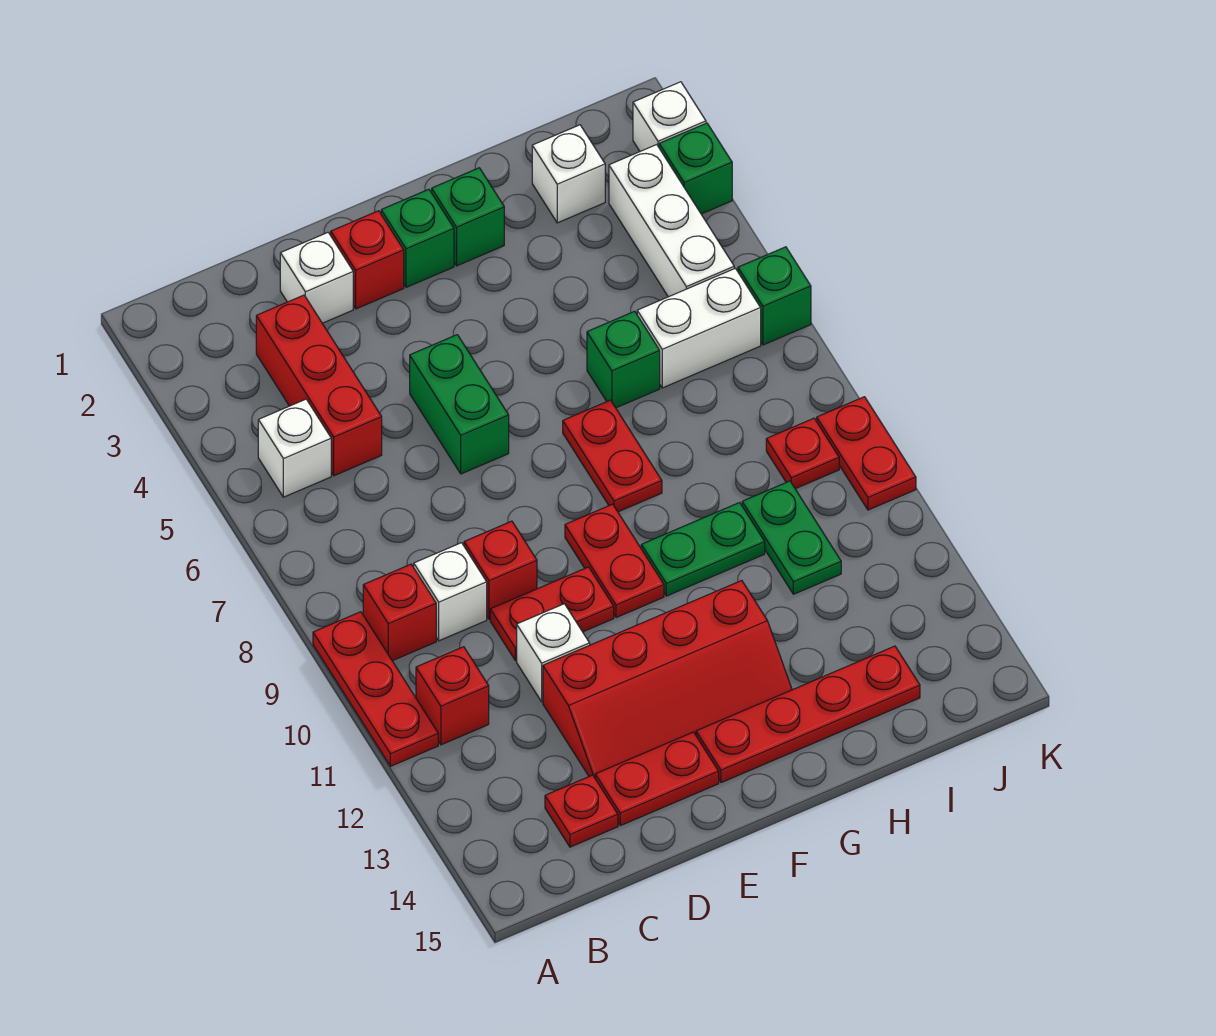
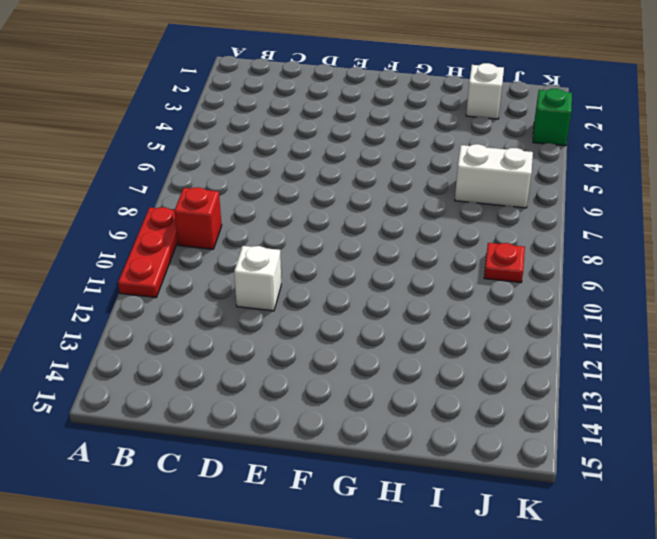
none -> white brick B5 level 1
none -> red brick B11 level 1
none -> red brick C3:C5 level 1
none -> white brick C9 level 1

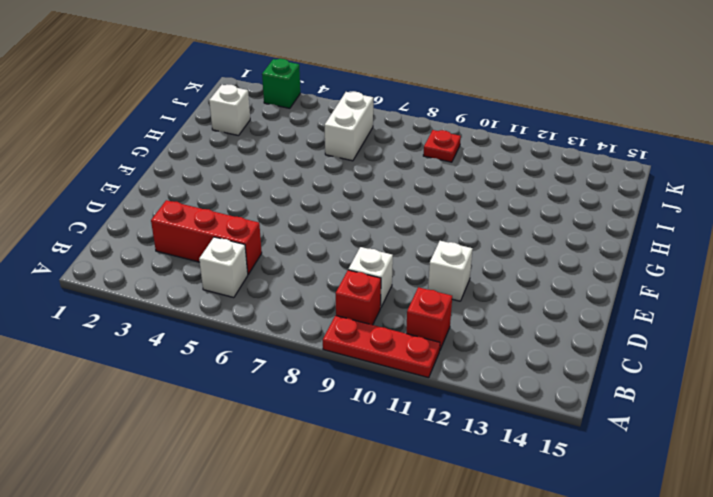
none -> red plate C14 level 1
none -> white brick D2 level 1
none -> red brick D9 level 1
none -> red plate D10:E10 level 1

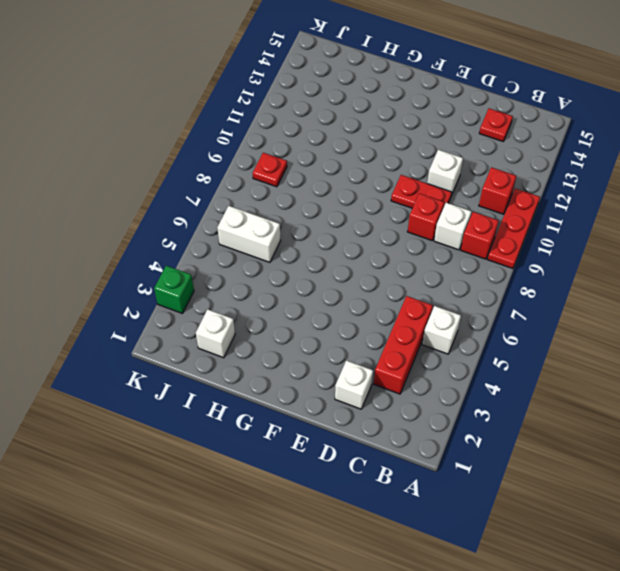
none -> red slope D12:G13 level 1 top 12
none -> red plate D14:E14 level 1
none -> red brick E2 level 1
none -> green brick E5:E6 level 1

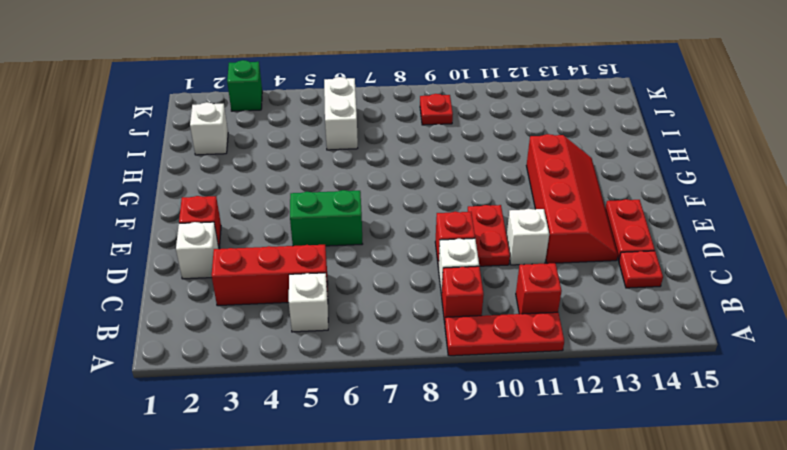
none -> green brick F2 level 1
none -> red plate F9:F10 level 1
none -> red plate F14:I14 level 1
none -> green brick G2 level 1

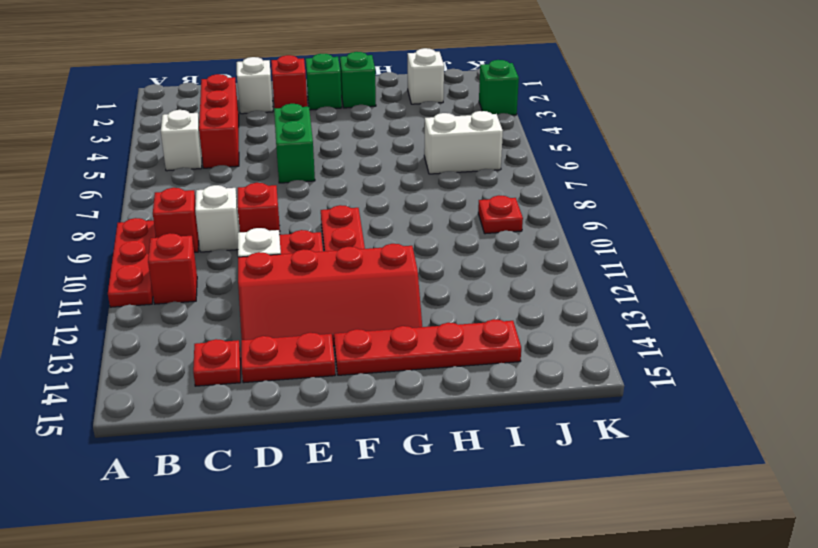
none -> red plate G7:G8 level 1
none -> green plate G10:H10 level 1
none -> green brick H6 level 1
none -> green plate I10:I11 level 1

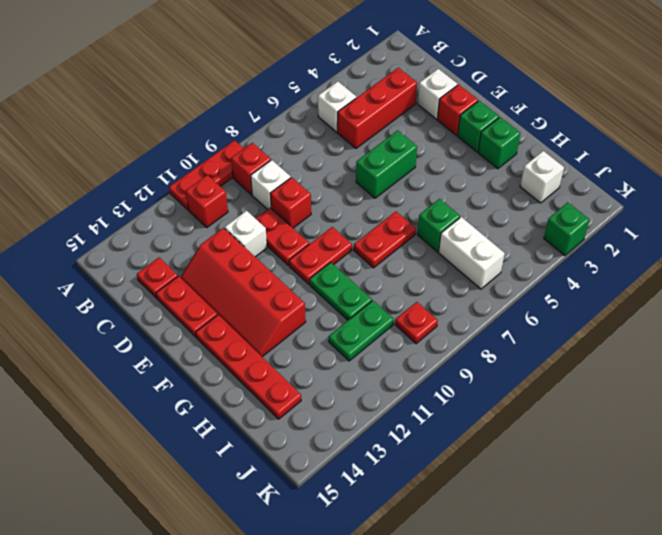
none -> white brick J3:J5 level 1
none -> white brick K2 level 1
none -> green brick K6 level 1
none -> red plate K9:K10 level 1

